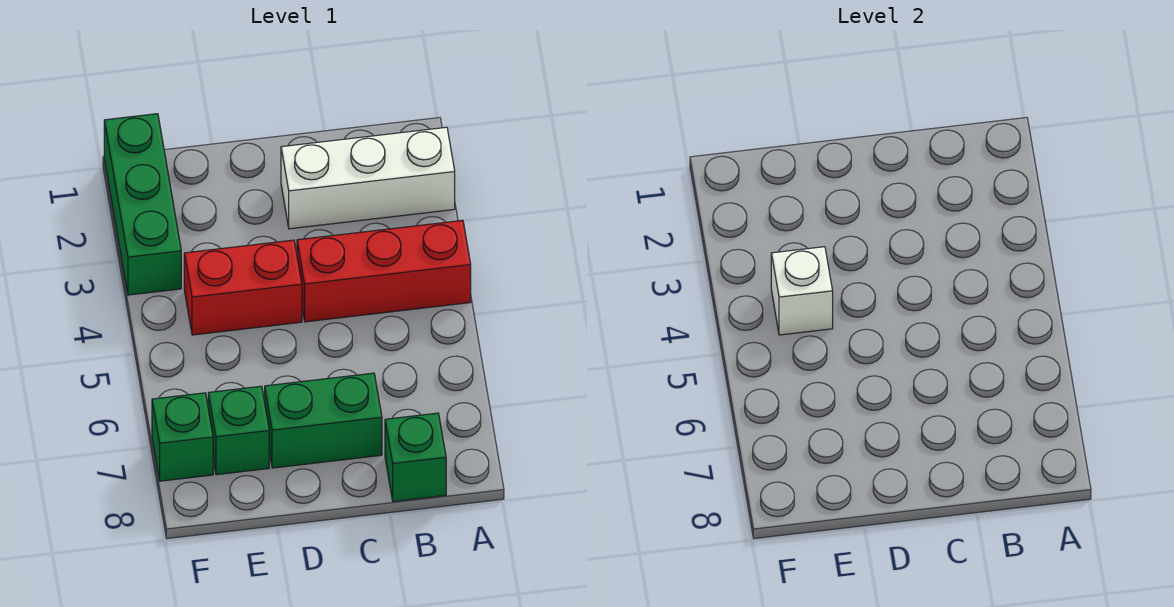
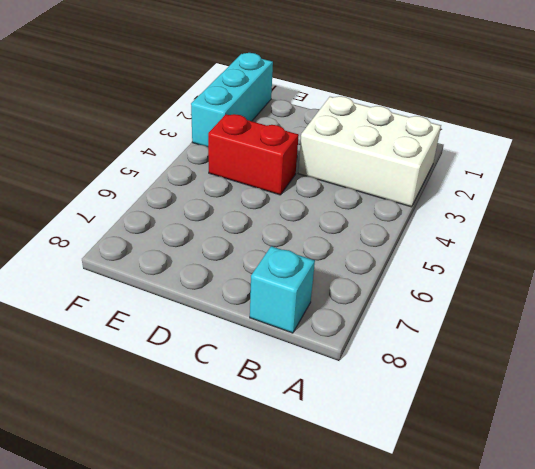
white brick A2:C3 level 1 -> white brick A2:C2 level 1
cyan brick B8 level 1 -> green brick B8 level 1
cyan brick F1:F3 level 1 -> green brick F1:F3 level 1
none -> red brick A4:C4 level 1
none -> green brick C7:D7 level 1

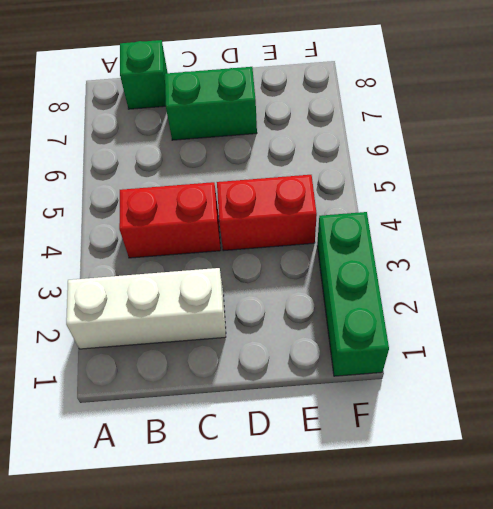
red brick B4:C4 level 1 -> red brick A4:C4 level 1
none -> green brick E7 level 1
none -> green brick F7 level 1

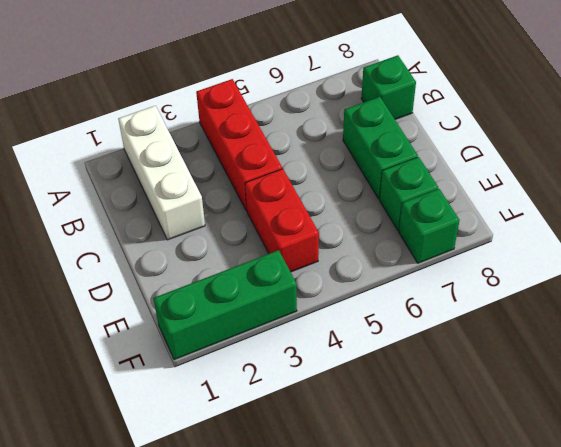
none -> white brick E4 level 2

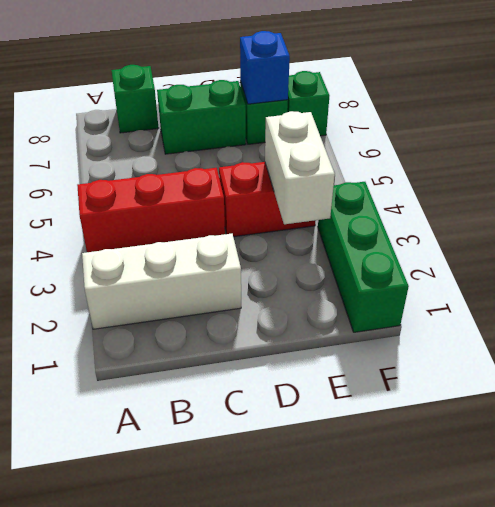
white brick E3:E4 level 2 -> white brick E4 level 2
blue brick E7 level 2 -> none

